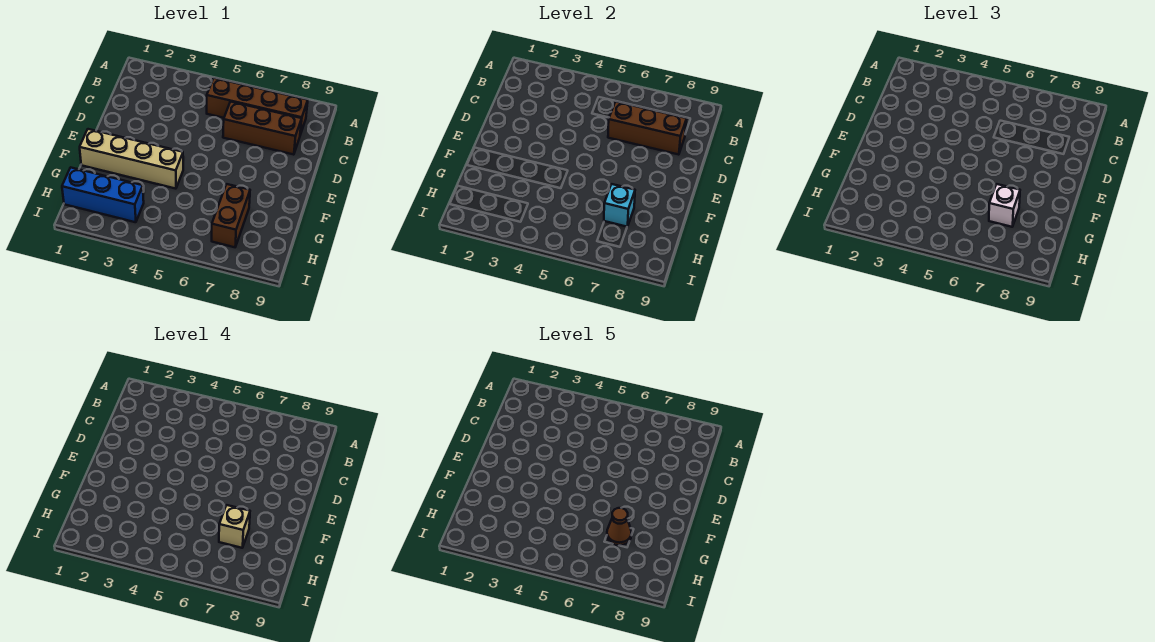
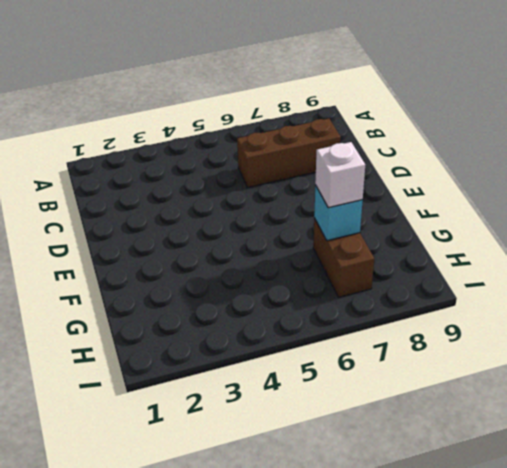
none -> brown brick B5:B8 level 1
none -> tan brick F1:F4 level 1

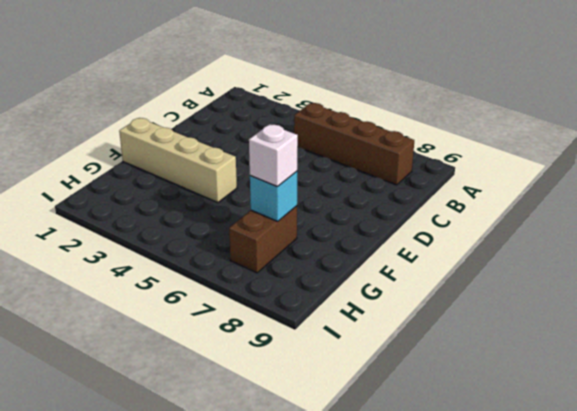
none -> brown brick C6:C8 level 1
none -> blue brick H1:H3 level 1

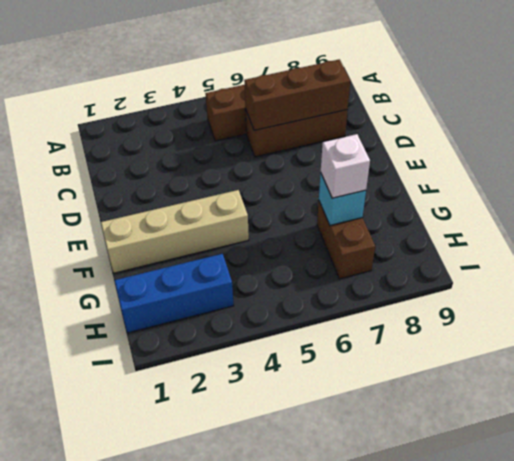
none -> tan brick G7 level 4
none -> brown cone G7 level 5

